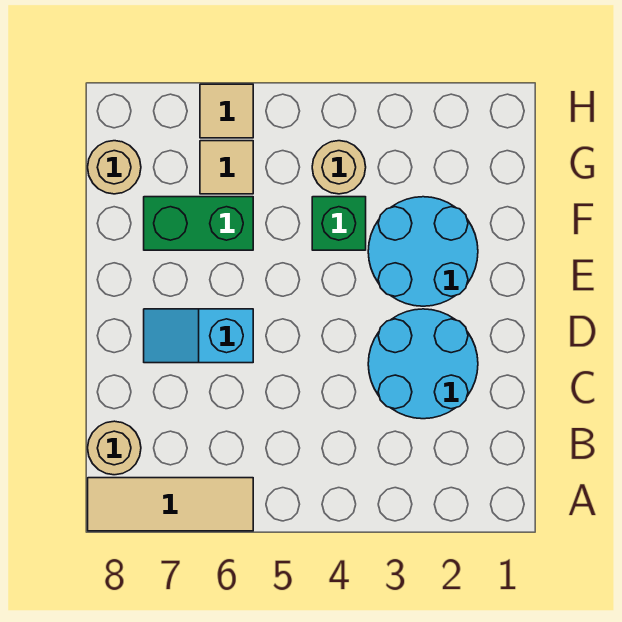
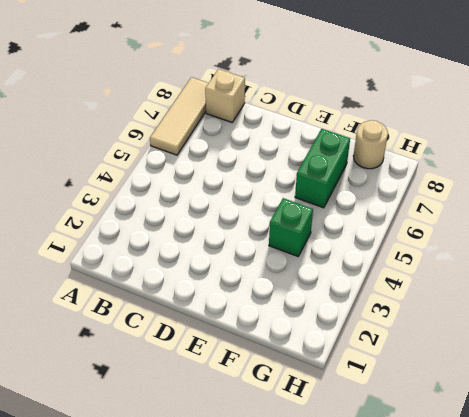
tan brick B8 level 1 -> tan round brick B8 level 1
none -> cyan round brick C2:D3 level 1
none -> cyan slope D6:D7 level 1 top 6

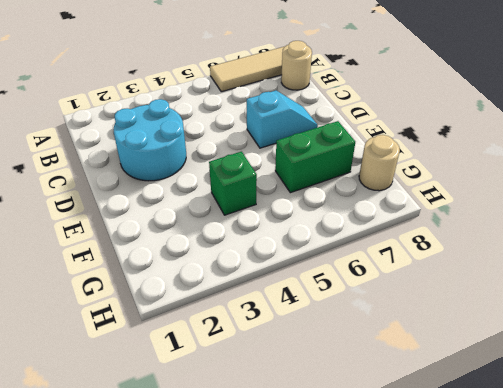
none -> cyan round brick E2:F3 level 1
none -> tan round brick G4 level 1

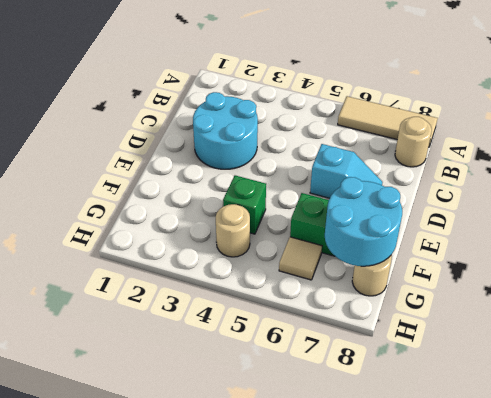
cyan round brick F7:G8 level 2 -> cyan round brick E2:F3 level 1
none -> tan tile H6 level 1

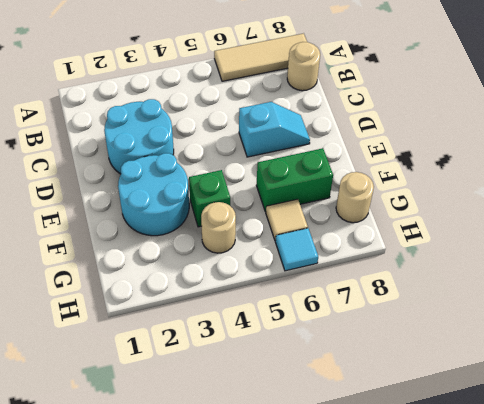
cyan tile H6 level 1 -> tan tile H6 level 1

